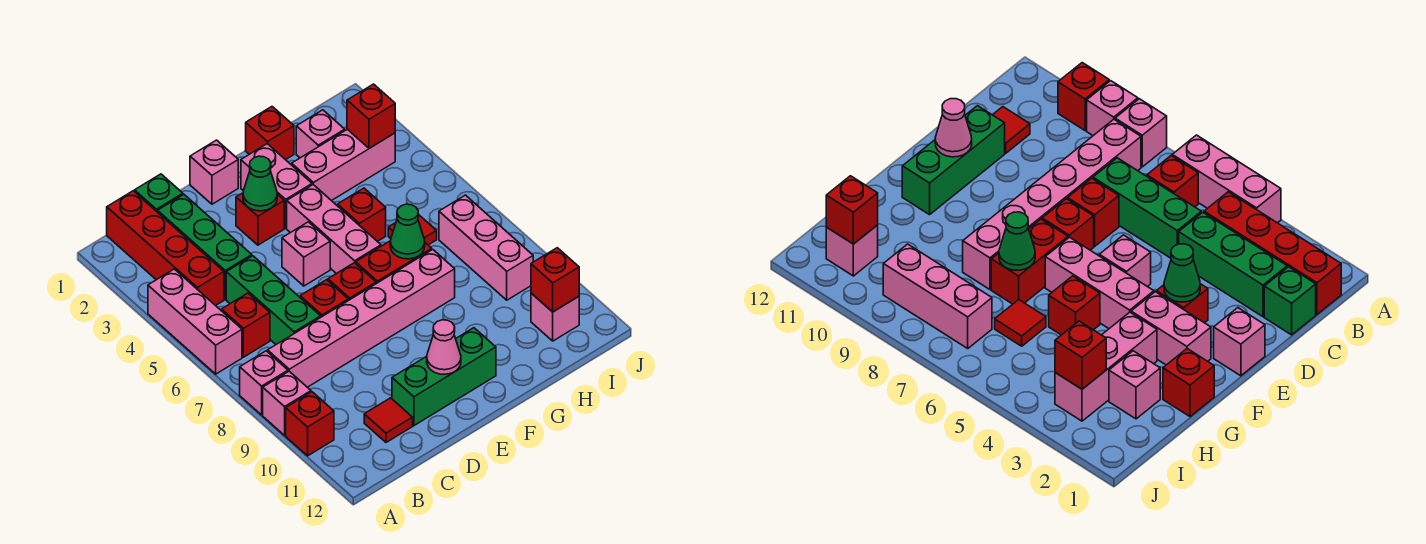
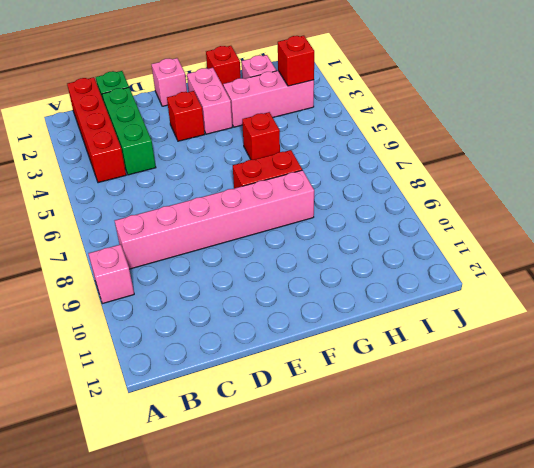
none -> pink brick A4:A6 level 1
none -> pink brick A8 level 1
none -> red brick A10 level 1
none -> red brick B6 level 1

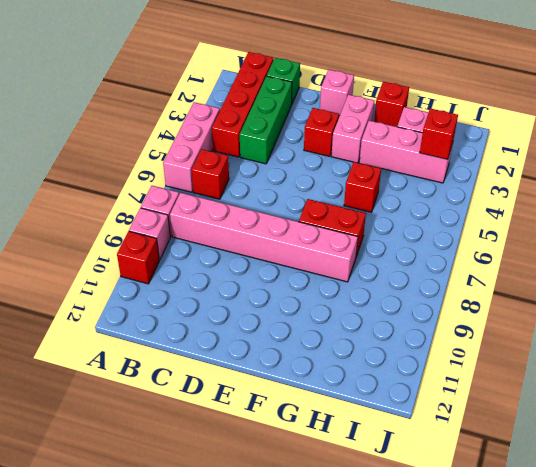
none -> green brick C5:C7 level 1
none -> red tile C11 level 1
none -> red brick D7 level 1
none -> green brick D11:F11 level 1

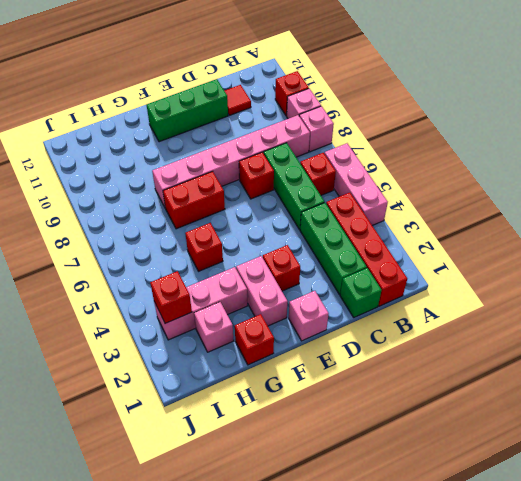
none -> pink brick E5 level 1
none -> red brick E7 level 1
none -> pink brick F4:F6 level 1
none -> red tile H6 level 1

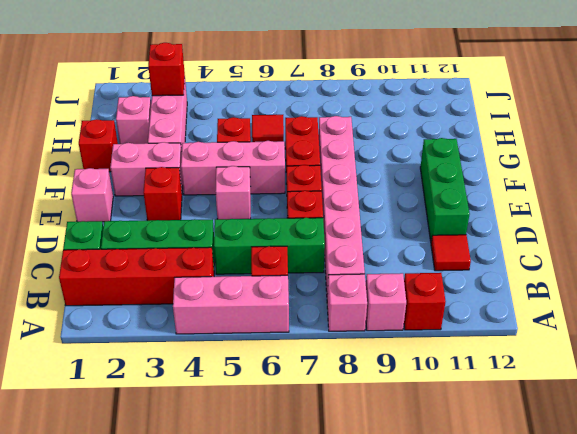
none -> pink brick I7:I9 level 1
none -> pink brick I11 level 1
none -> green cone E3 level 2
none -> pink cone E11 level 2

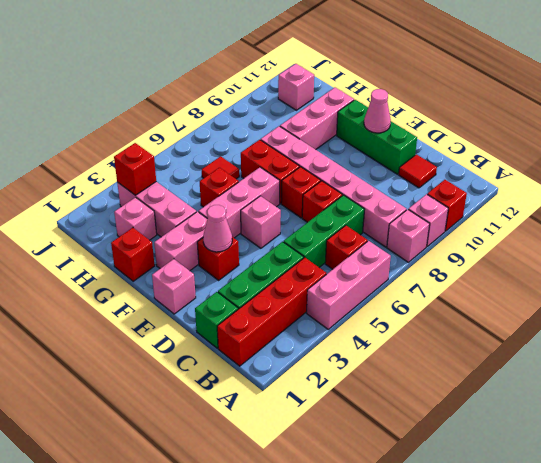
pink cone E3 level 2 -> green cone E3 level 2
pink brick G9:G11 level 1 -> pink brick I7:I9 level 1
none -> green cone G7 level 2
none -> red brick I11 level 2

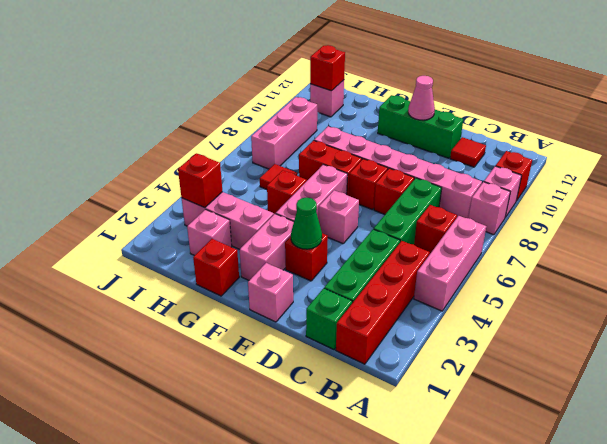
none -> green cone G7 level 2

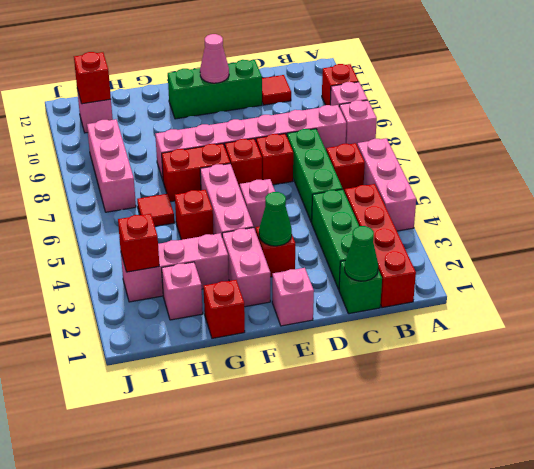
green cone C1 level 2 -> green cone G7 level 2

